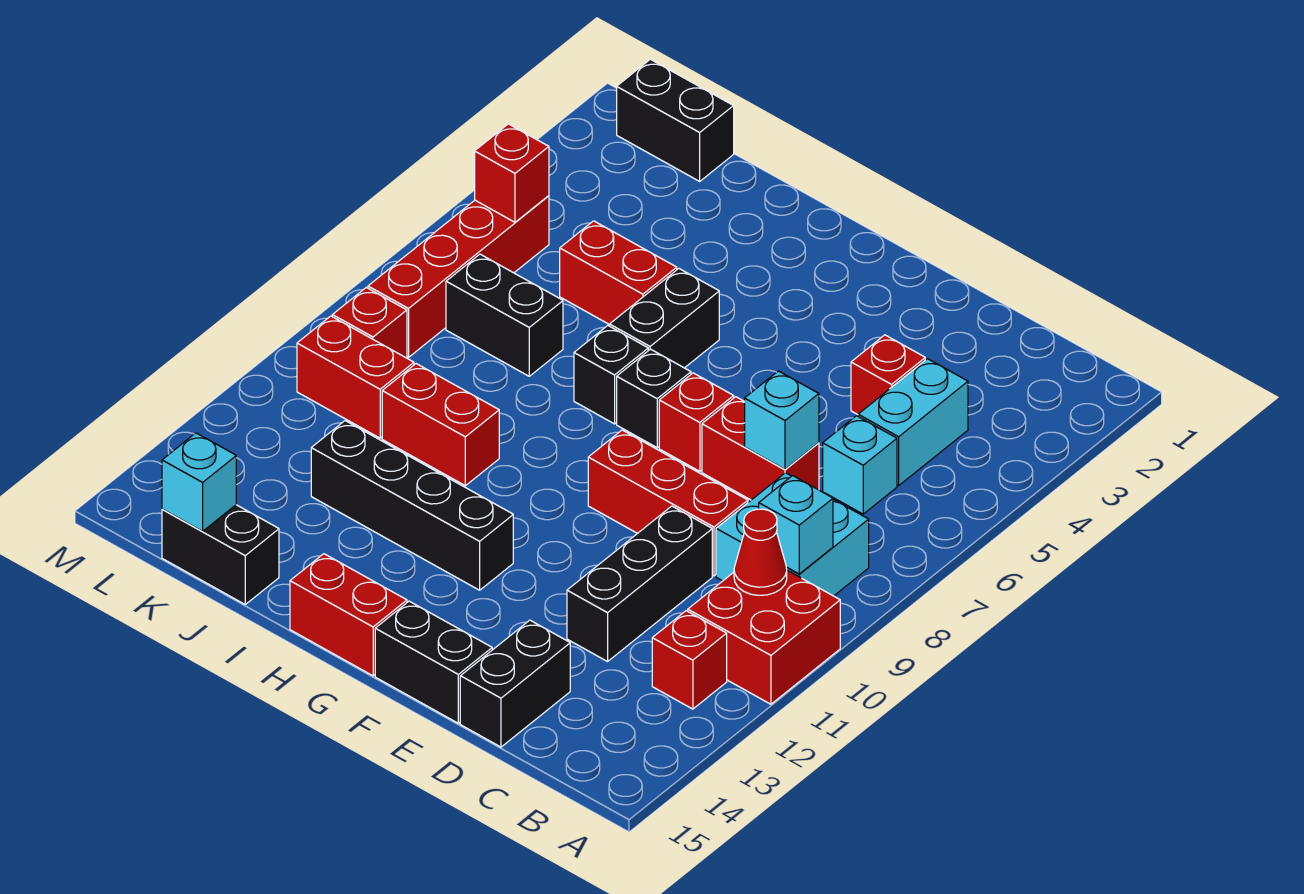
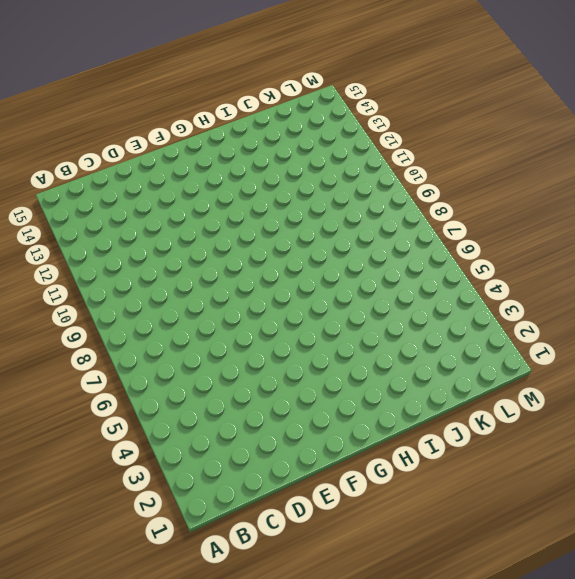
none -> red brick A10:B11 level 1
none -> cyan brick B8:C9 level 1
none -> red brick B12 level 1
none -> cyan brick C4:C5 level 1

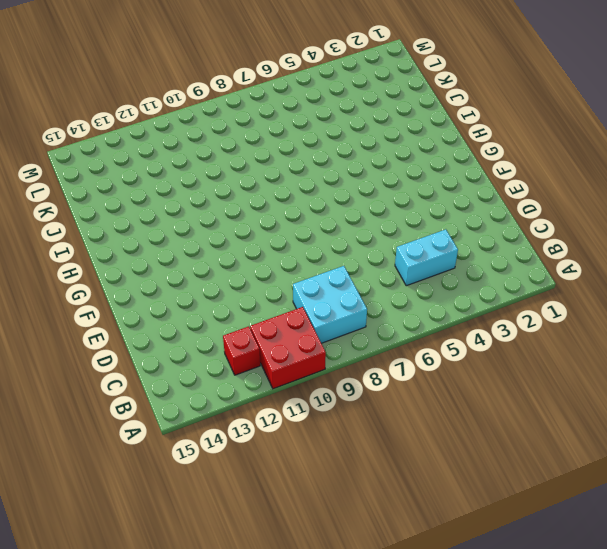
none -> cyan brick C6 level 1
none -> red brick D4 level 1
none -> red brick D7:E7 level 1
none -> red brick D9:F9 level 1

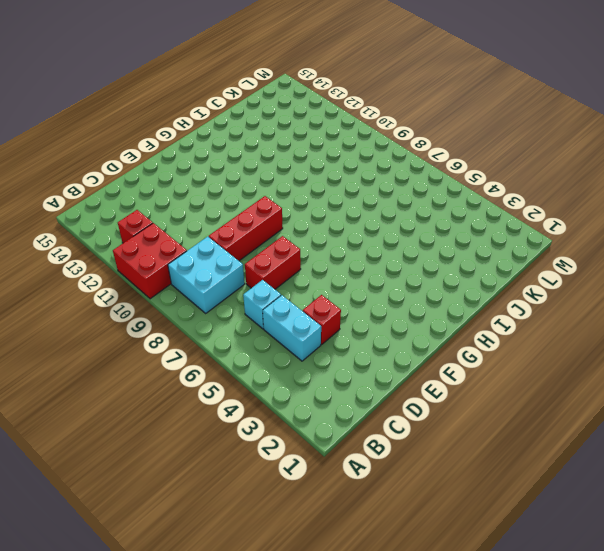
none -> black brick D10:D12 level 1
none -> black brick D14:D15 level 1
none -> black brick E15:F15 level 1
none -> red brick F7 level 1

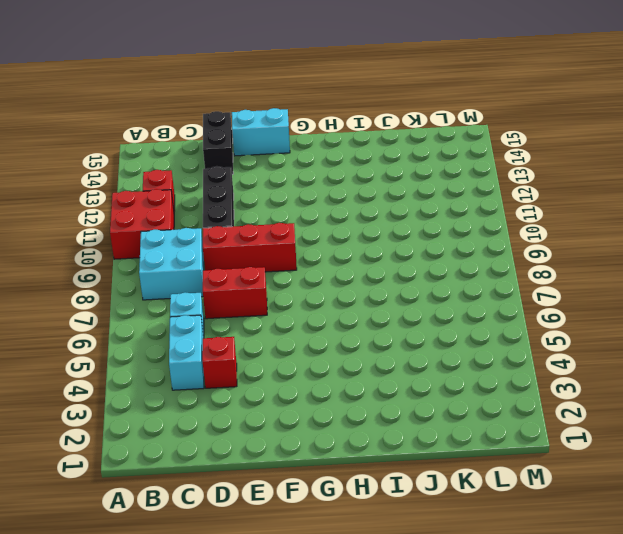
cyan brick E15:F15 level 1 -> black brick E15:F15 level 1
none -> red brick F7 level 1
none -> black brick G7 level 1
none -> black brick G12:J12 level 1
none -> red brick G15:H15 level 1

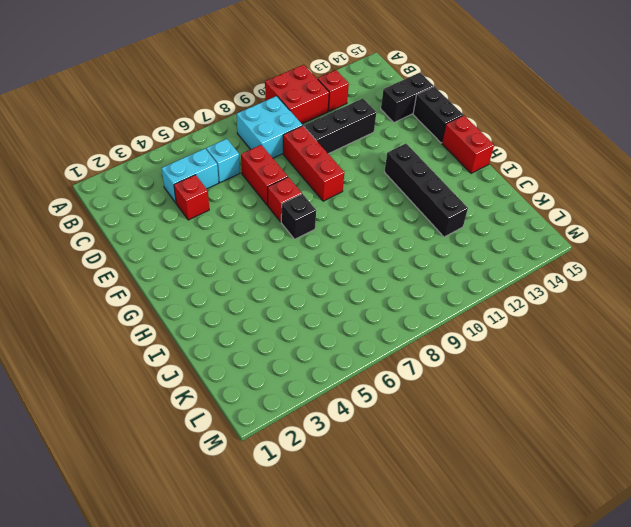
none -> black brick H5:H6 level 1
none -> black brick H7 level 1
none -> red brick I5:J5 level 1
none -> red brick I10:J10 level 1

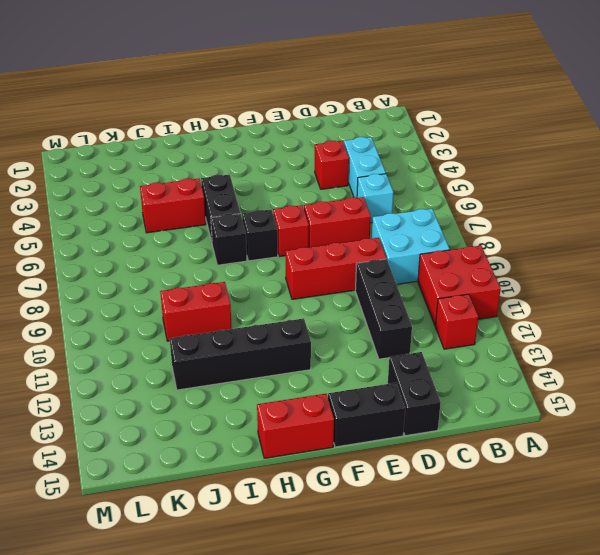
none -> black brick J7:K7 level 1
none -> black brick J15:K15 level 1
none -> black brick K1:L1 level 1
none -> red brick K10:L10 level 1

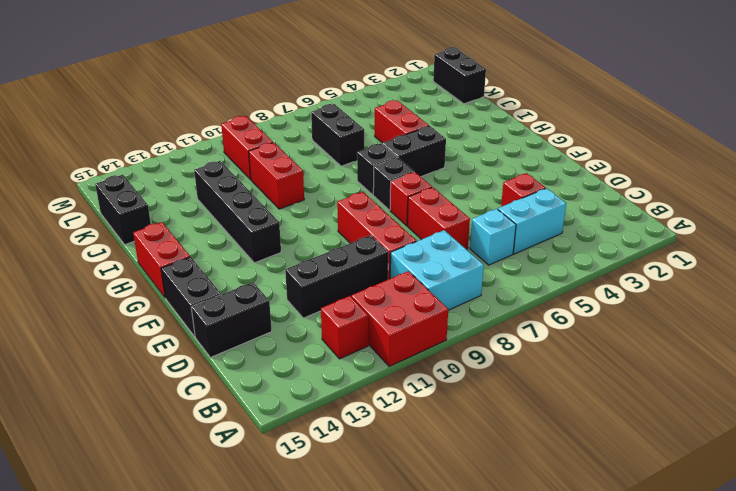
none -> red brick L5:L8 level 1
none -> red brick L9 level 1
none -> cyan brick B9 level 2
none -> red cone B10 level 2

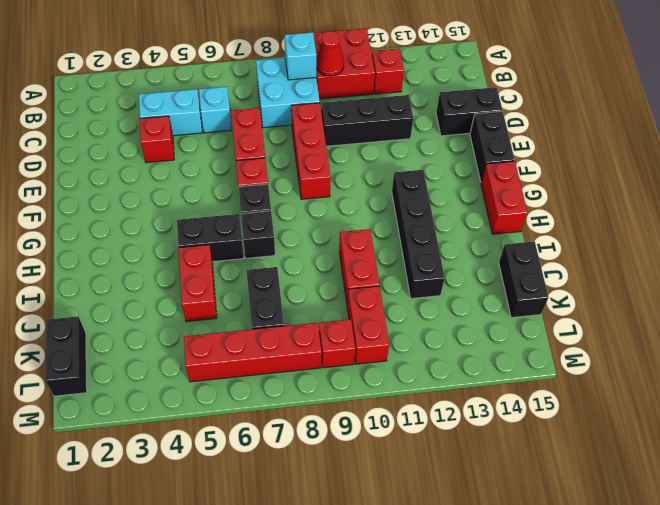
none -> cyan brick D7 level 2
none -> cyan brick K15 level 2
none -> red brick L5 level 2

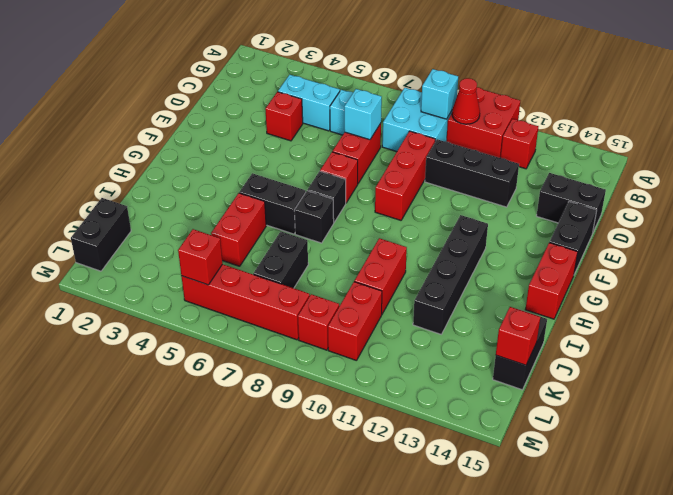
red brick K15 level 2 -> cyan brick K15 level 2

